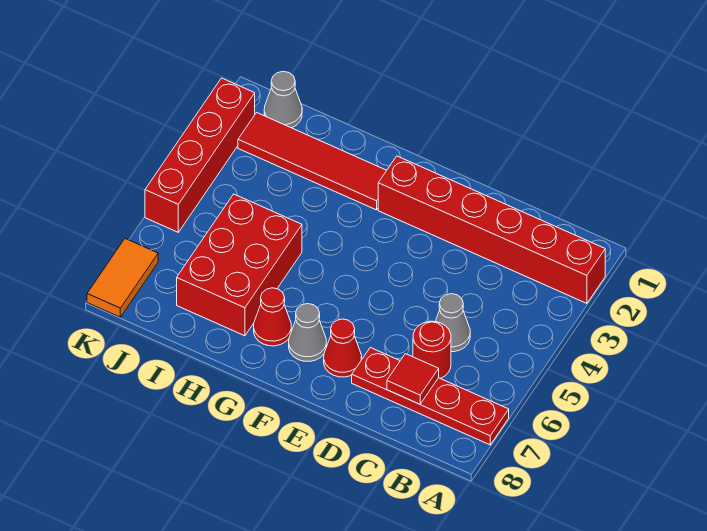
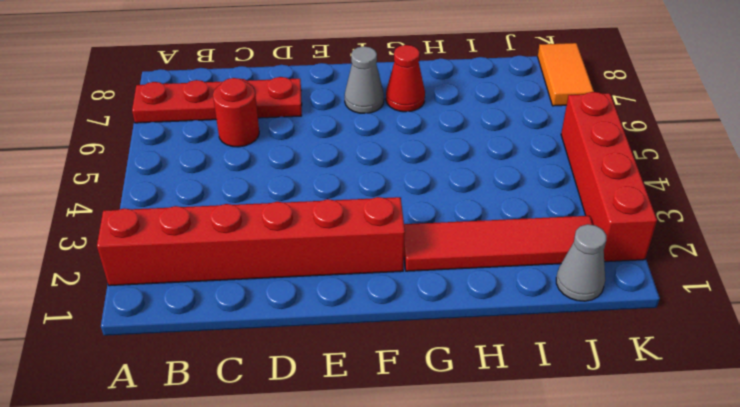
none -> grey cone C5 level 1
none -> red cone E7 level 1
none -> red brick H5:I7 level 1

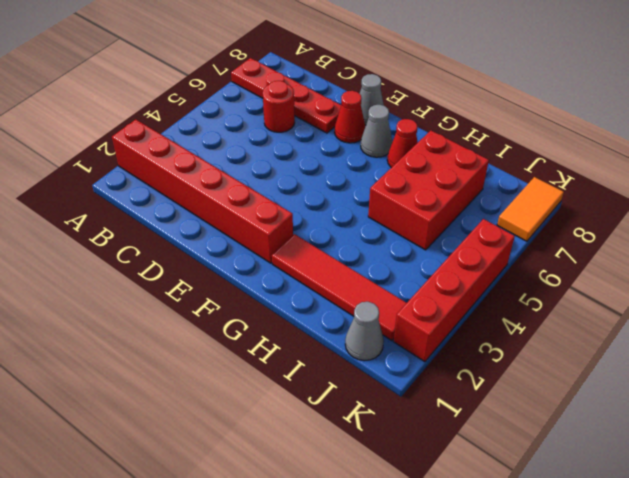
grey cone E8 level 1 -> grey cone C5 level 1
none -> red tile C7 level 2

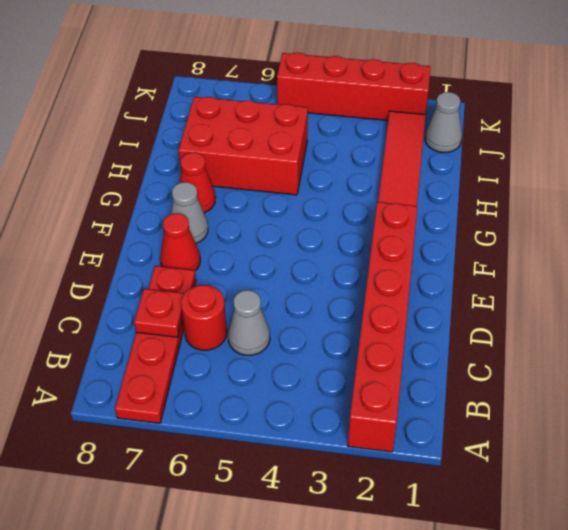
red plate C7 level 2 -> red tile C7 level 2
none -> orange tile K7:K8 level 1

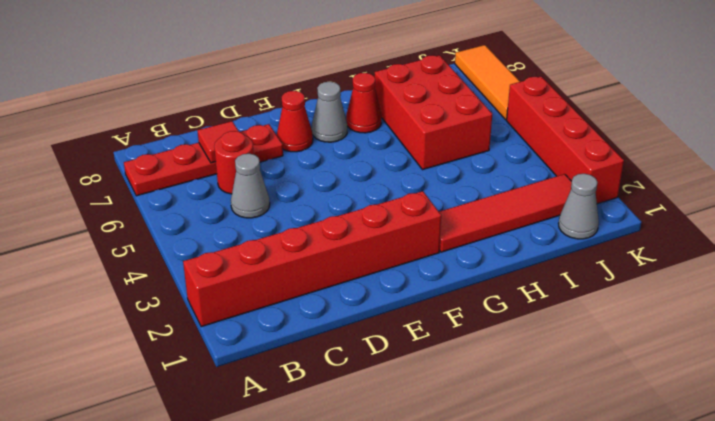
orange tile K6:K8 level 1 -> orange tile K7:K8 level 1

